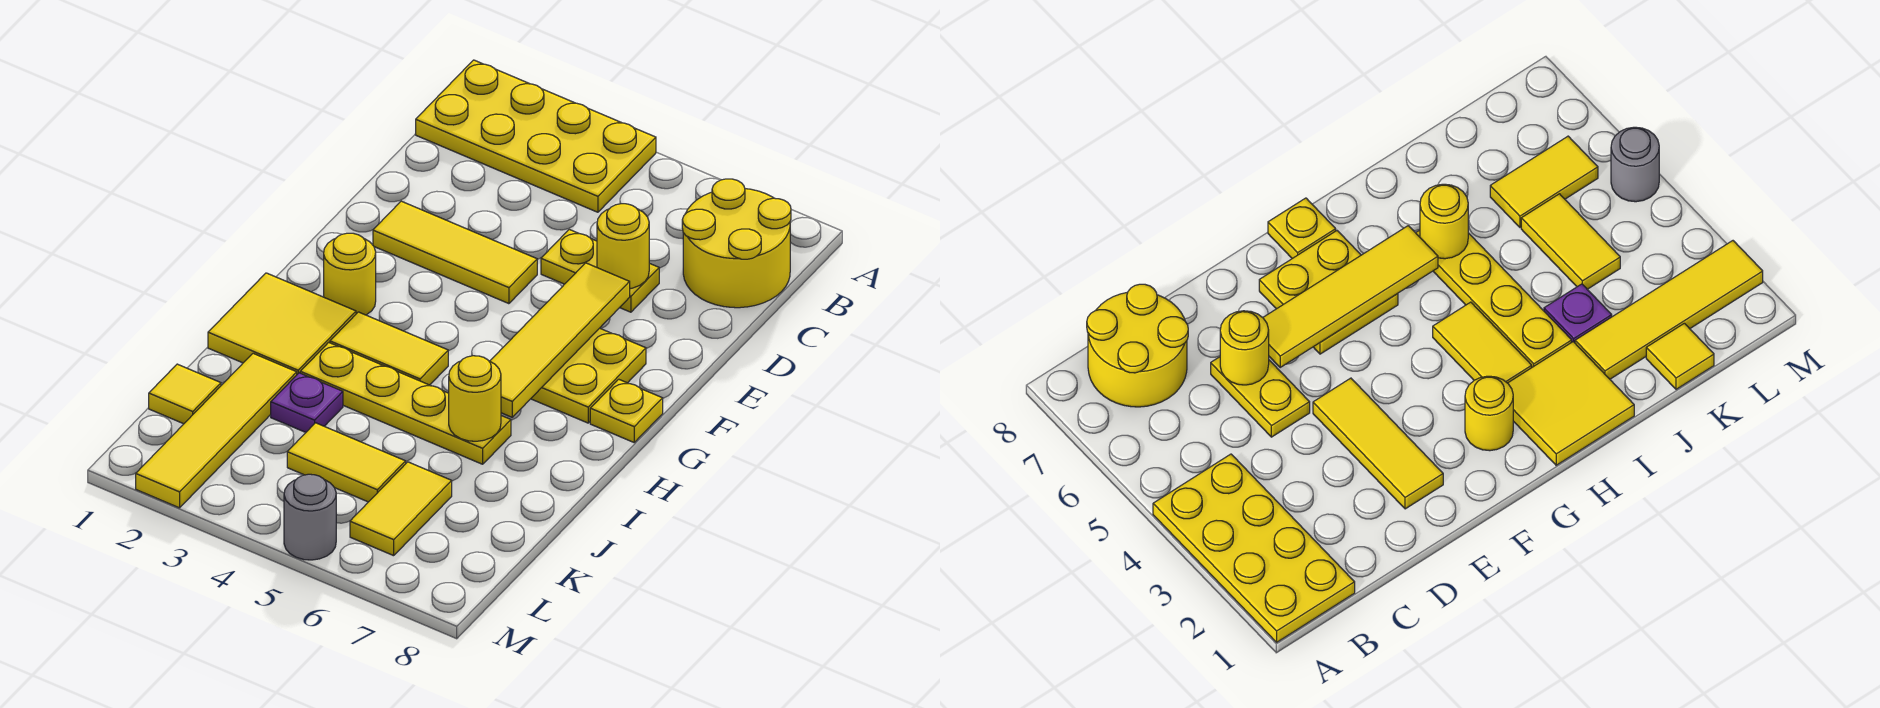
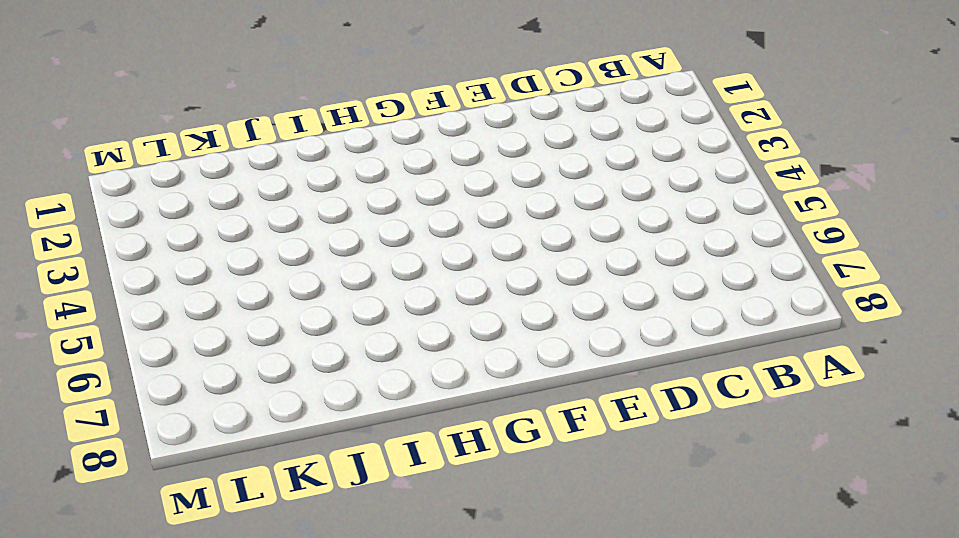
none -> yellow plate A1:B4 level 1
none -> yellow round brick B7:C8 level 1
none -> yellow plate D5:D6 level 1

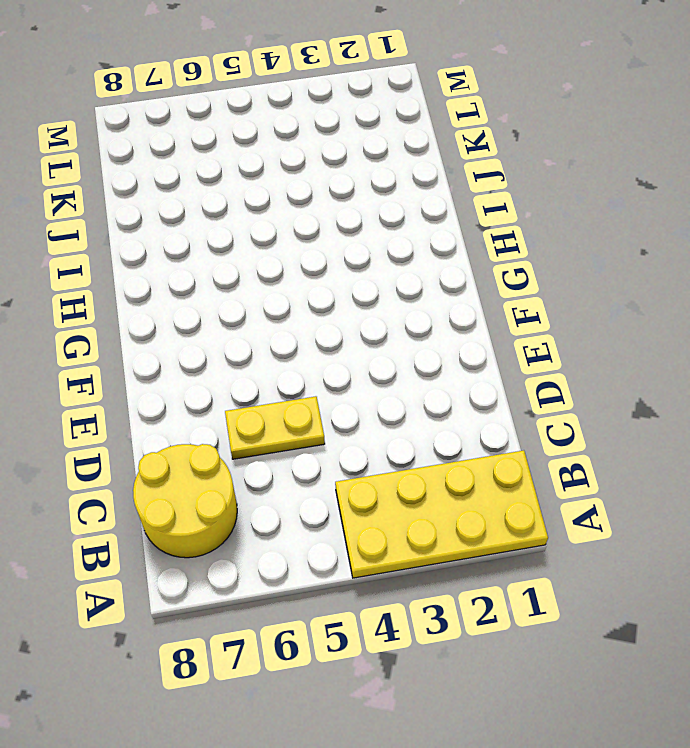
none -> yellow tile E2:E4 level 1
none -> yellow plate F6:G7 level 1
none -> yellow round brick G2 level 1

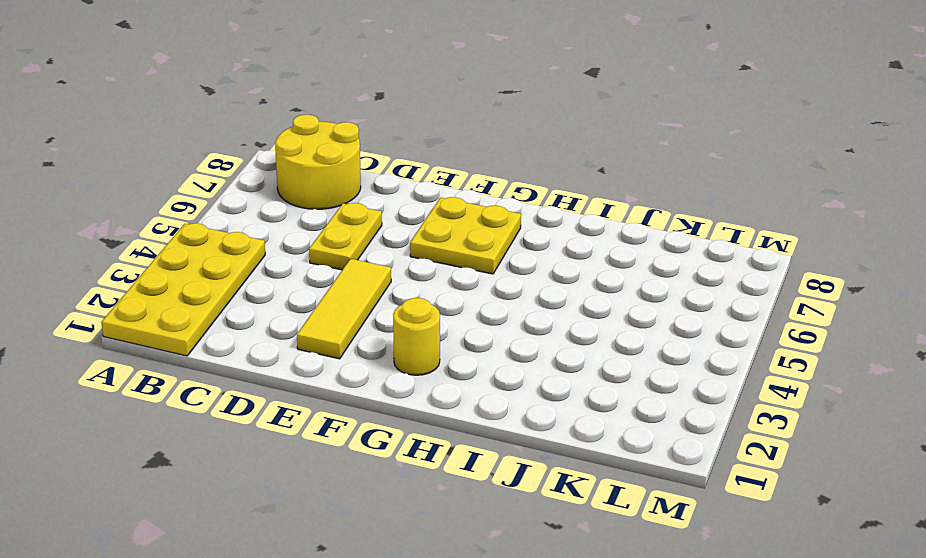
none -> yellow plate G8 level 1
none -> yellow tile H1:I2 level 1
none -> yellow tile H3:H4 level 1

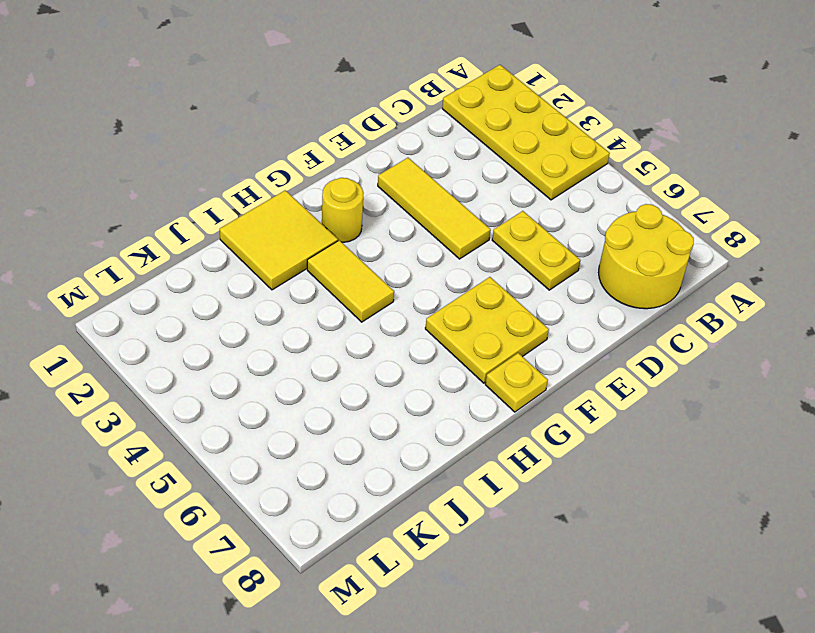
none -> yellow plate I3:I6 level 1
none -> yellow tile J2:M2 level 1
none -> purple plate J3 level 1

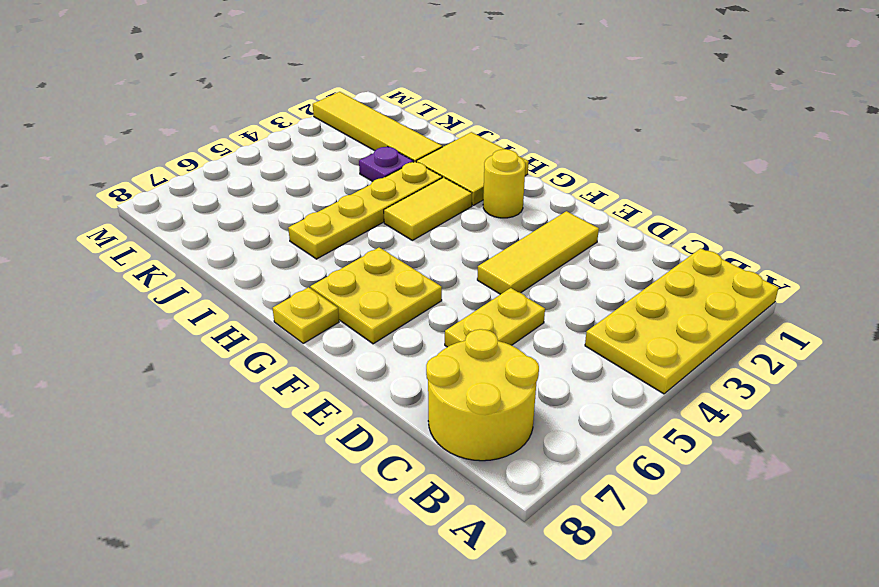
none -> yellow tile K1 level 1
none -> yellow tile K4:K5 level 1
none -> yellow tile K6:L6 level 1

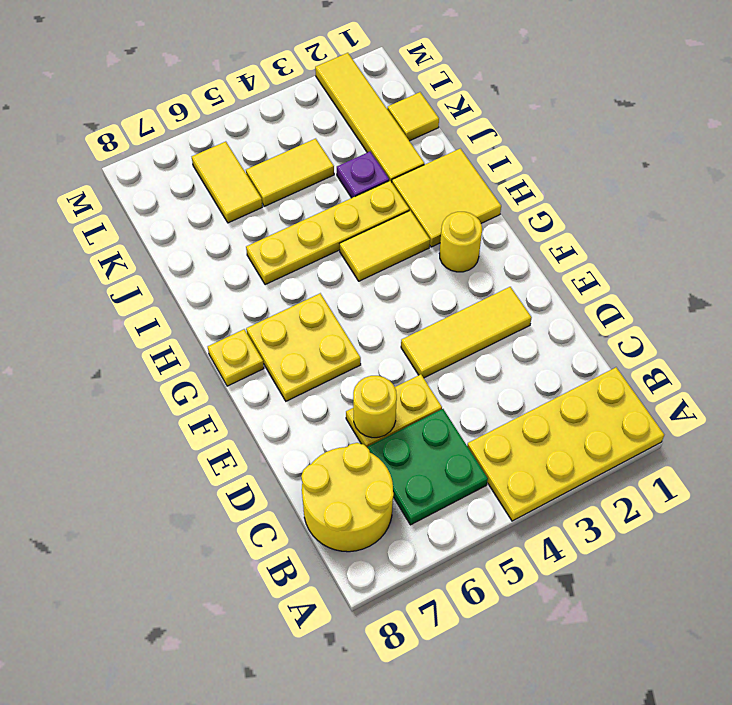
green plate B5:C6 level 1 -> none
none -> grey round brick M5 level 1
none -> yellow tile E6:H6 level 2
none -> yellow round brick I6 level 2

